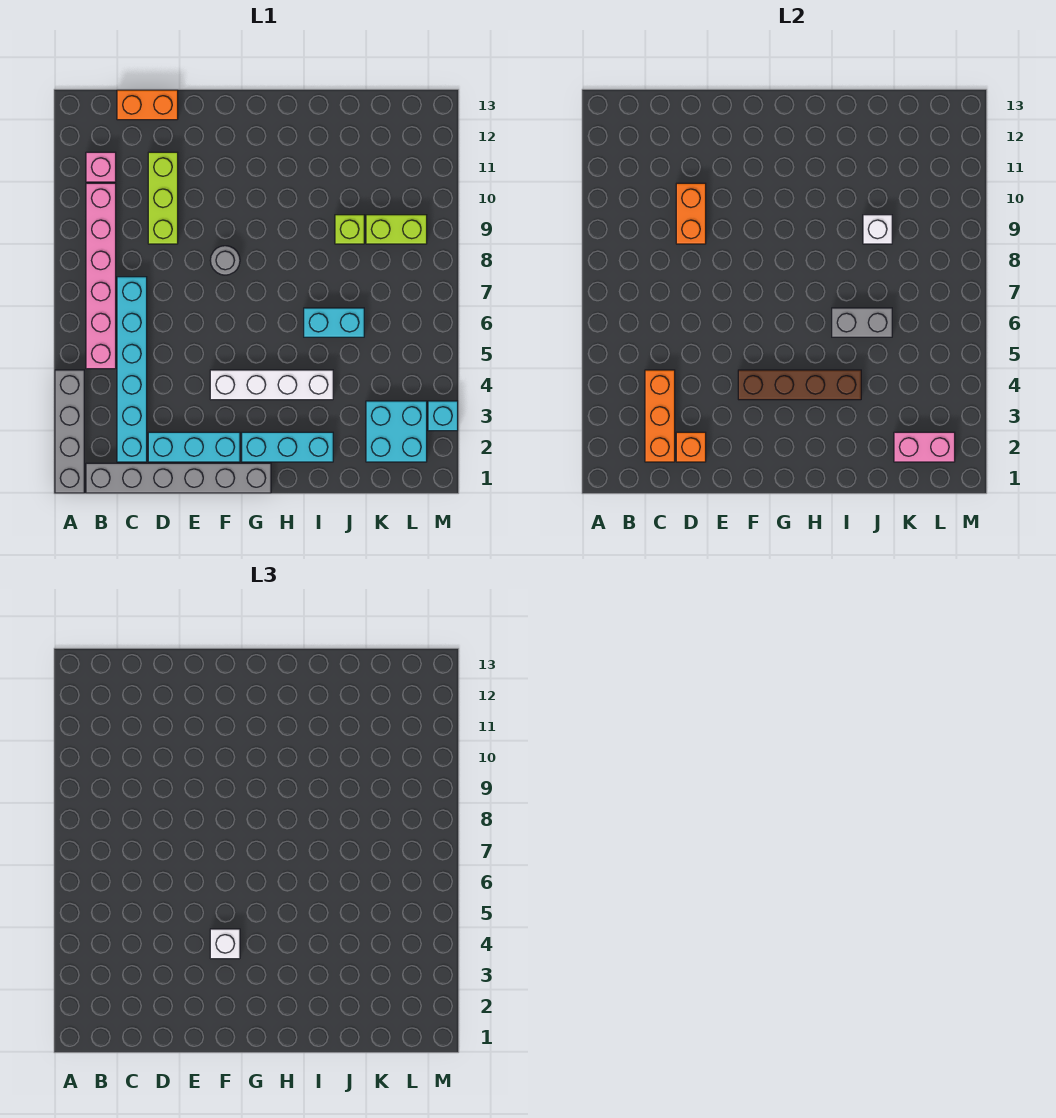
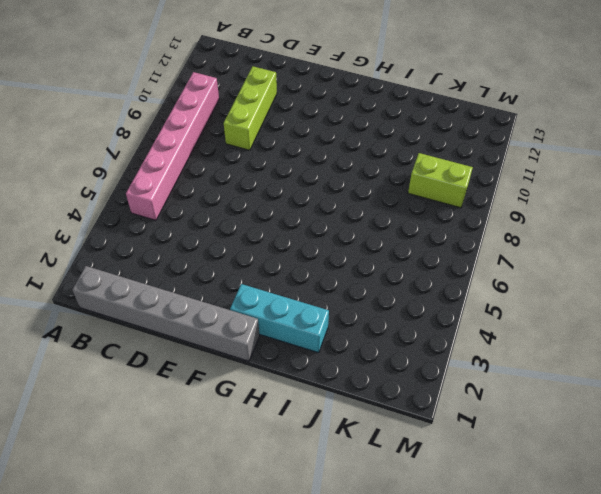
none -> grey brick A1:A4 level 1
none -> pink brick B11 level 1
none -> cyan brick C2:C7 level 1

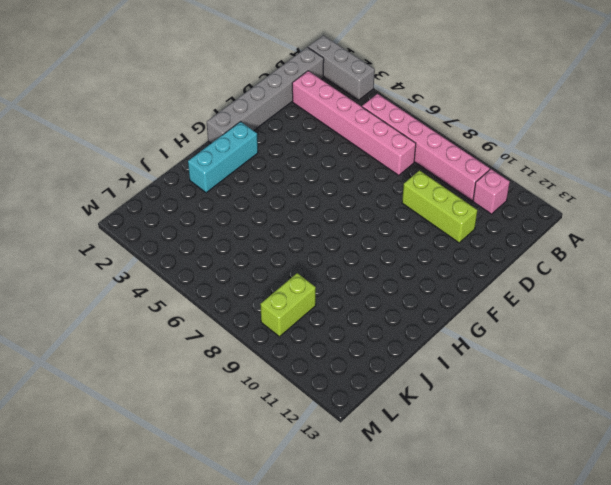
grey brick A1:A3 level 1 -> grey brick A1:A4 level 1
pink brick C2:C7 level 1 -> cyan brick C2:C7 level 1
none -> orange brick C13:D13 level 1
none -> cyan brick D2:F2 level 1
none -> white brick F4:I4 level 1

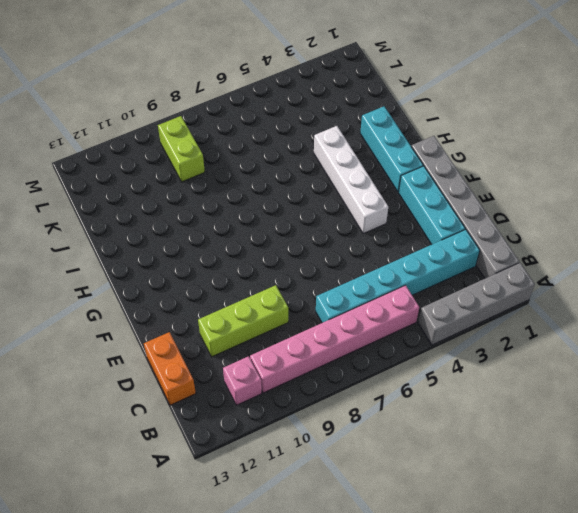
none -> grey round brick F8 level 1
none -> cyan brick I6:J6 level 1
none -> lime brick J9 level 1

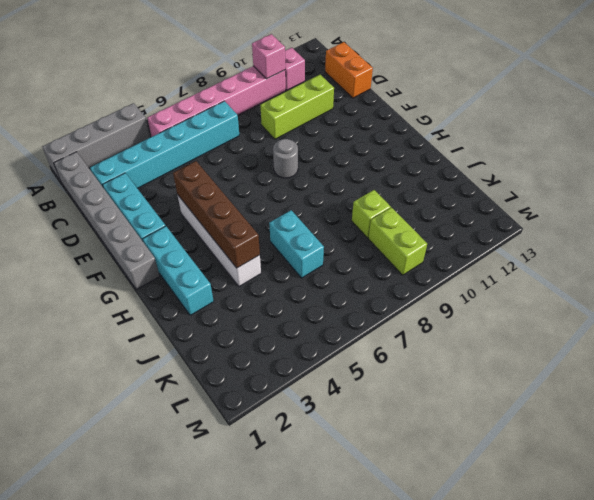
pink brick B10 level 2 -> none
none -> cyan brick K2:L3 level 1
none -> cyan brick M3 level 1
none -> orange brick C2:C4 level 2

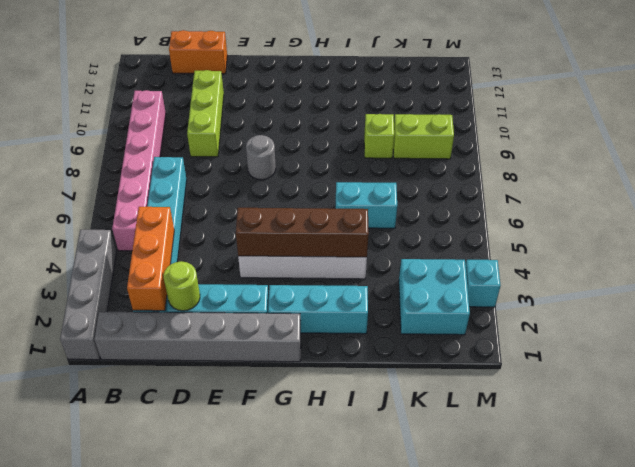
lime round brick D2 level 2 -> orange brick D2 level 2
none -> pink brick B11 level 1
none -> orange brick D9:D10 level 2
none -> grey brick I6:J6 level 2

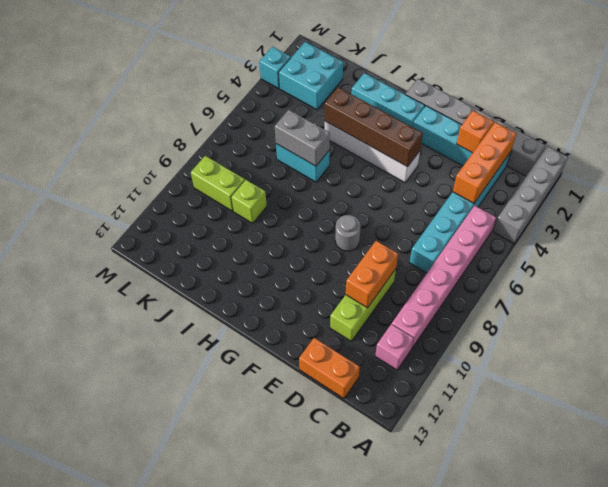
none -> white brick J9 level 2
none -> pink brick K2:L2 level 2
none -> white brick F4 level 3

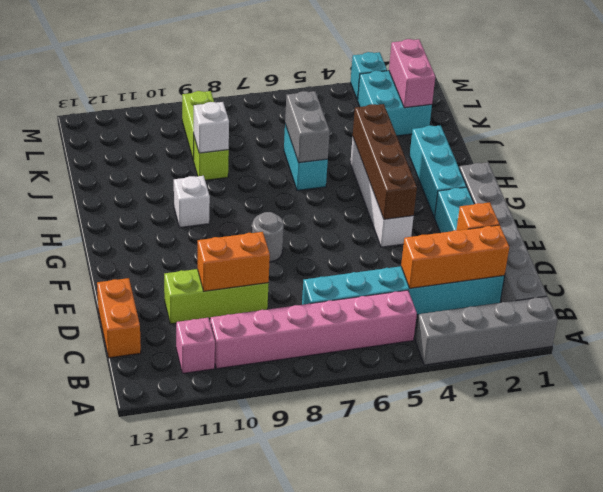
white brick H10 level 1 -> white brick F4 level 3

